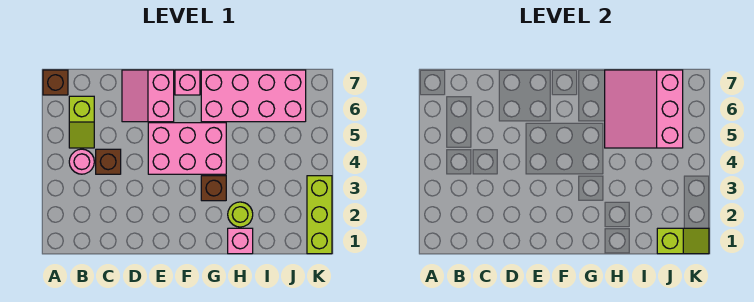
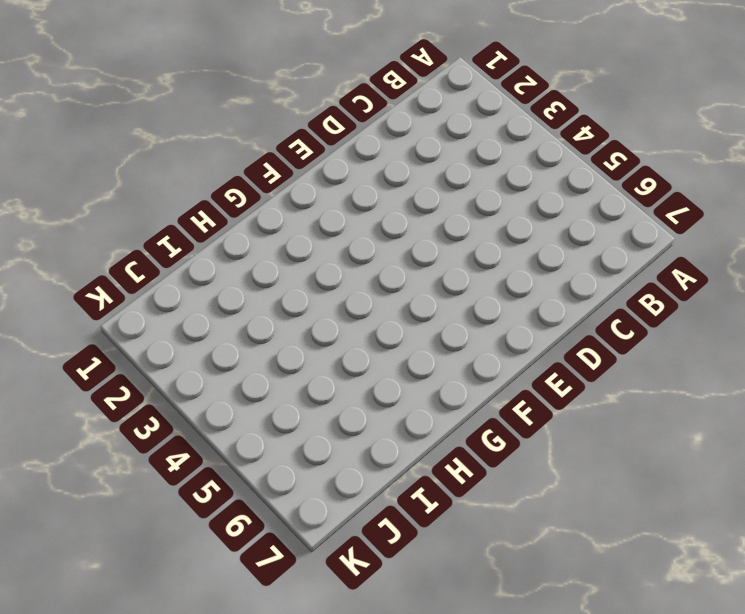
none -> brown brick A7 level 1
none -> pink round brick B4 level 1
none -> lime slope B5:B6 level 1 top 6

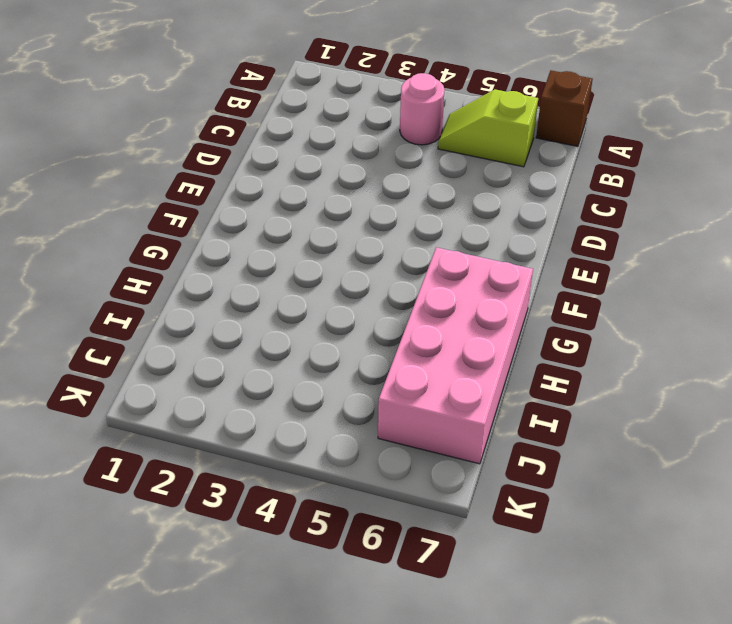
none -> brown brick C4 level 1
none -> pink slope D6:E7 level 1 top E
none -> pink brick E4:G5 level 1

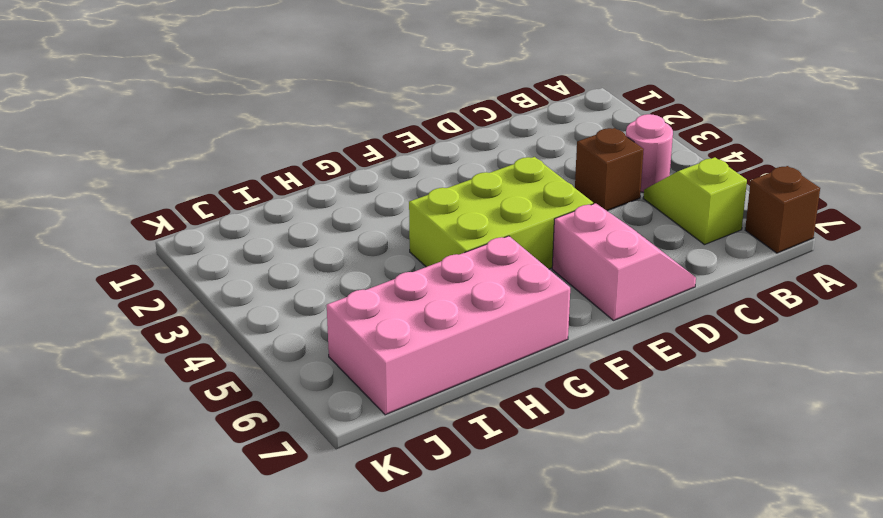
lime brick E4:G5 level 1 -> pink brick E4:G5 level 1
none -> pink brick F7 level 1
none -> brown brick G3 level 1
none -> pink brick H1 level 1

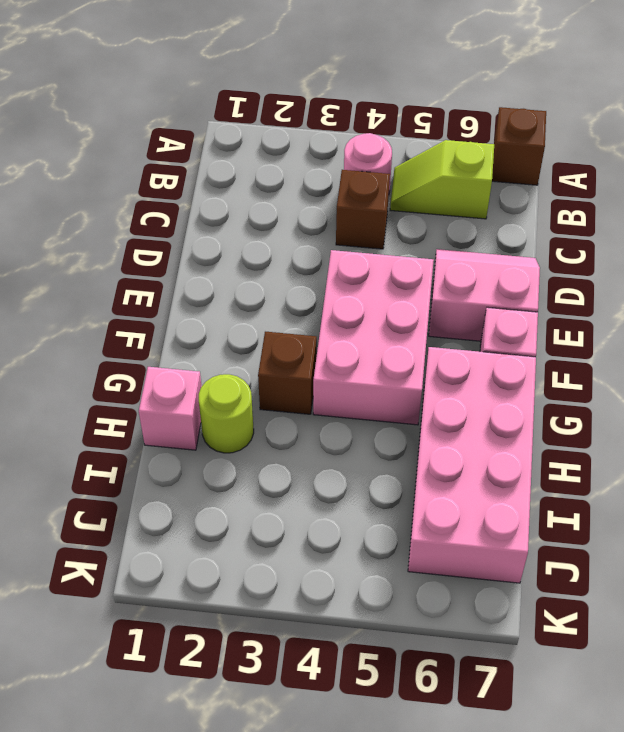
none -> lime brick K1:K3 level 1
none -> pink slope H5:J7 level 2 top J
none -> lime slope J1:K1 level 2 top J

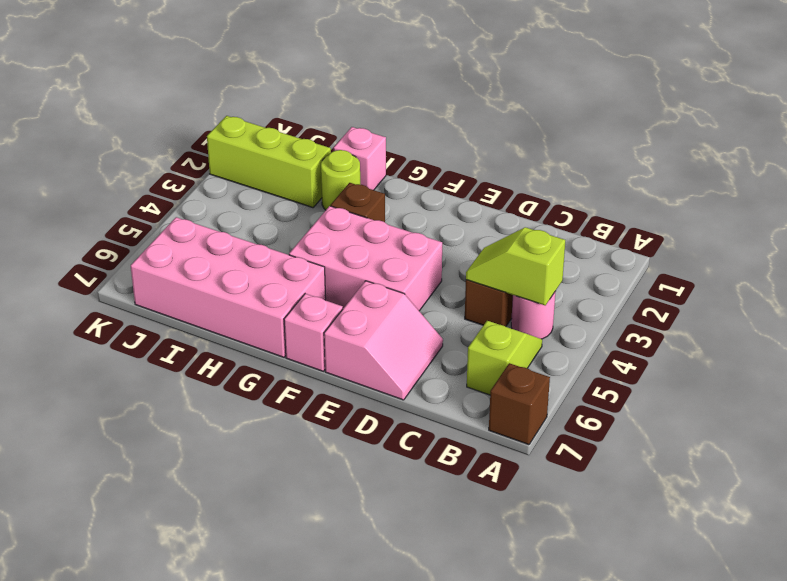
lime slope B4:C4 level 2 top B -> lime slope J1:K1 level 2 top J
lime brick I2:K2 level 1 -> lime brick K1:K3 level 1
none -> pink slope H5:J7 level 2 top J

